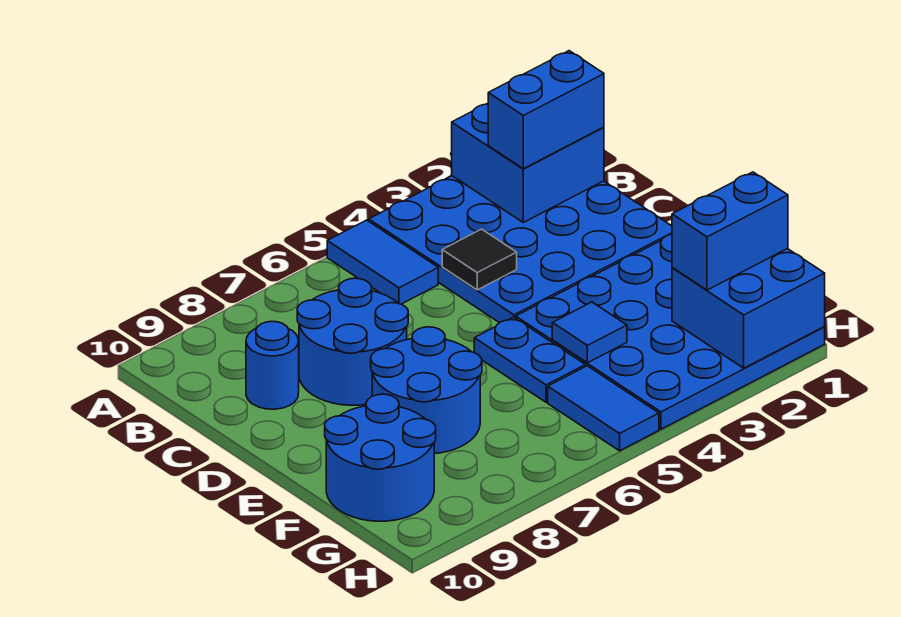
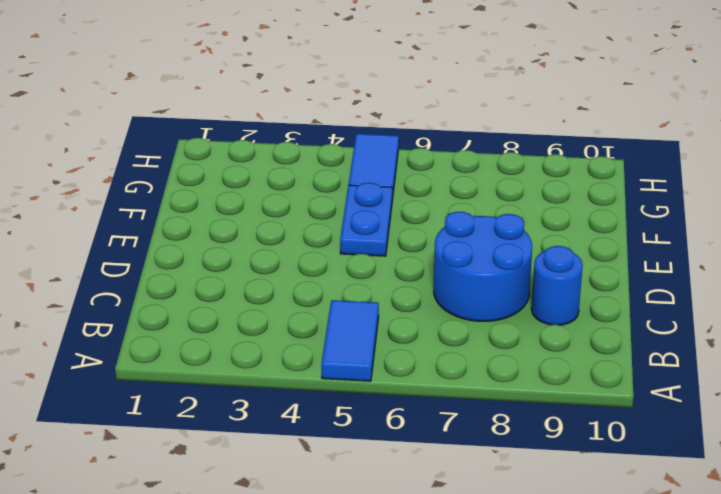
none -> blue plate A1:D4 level 1
none -> blue plate E1:H4 level 1
none -> blue round brick E7:F8 level 1

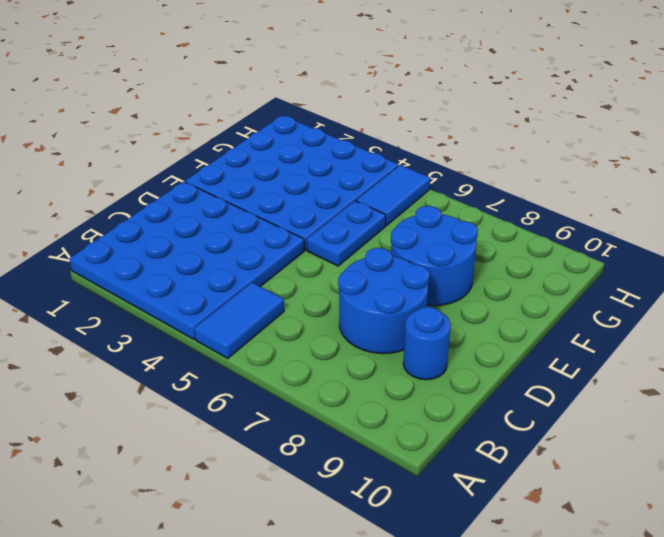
none -> blue round brick F9:G10 level 1
none -> blue brick A1:B2 level 2
none -> black tile C4 level 2

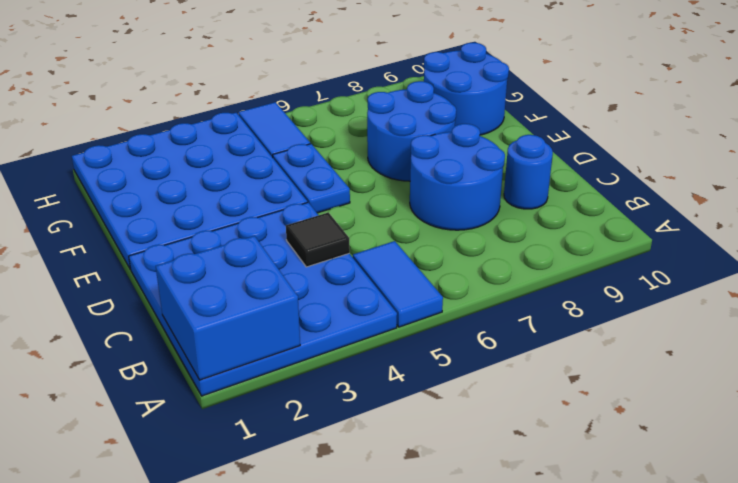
none -> blue tile F4 level 2
none -> blue brick G1:H2 level 2
none -> blue brick B1:B2 level 3

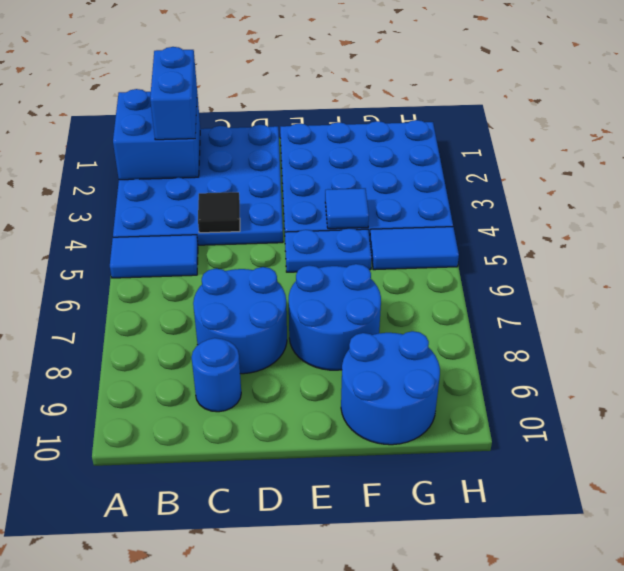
none -> blue brick G1:H2 level 2
none -> blue brick G1:G2 level 3

